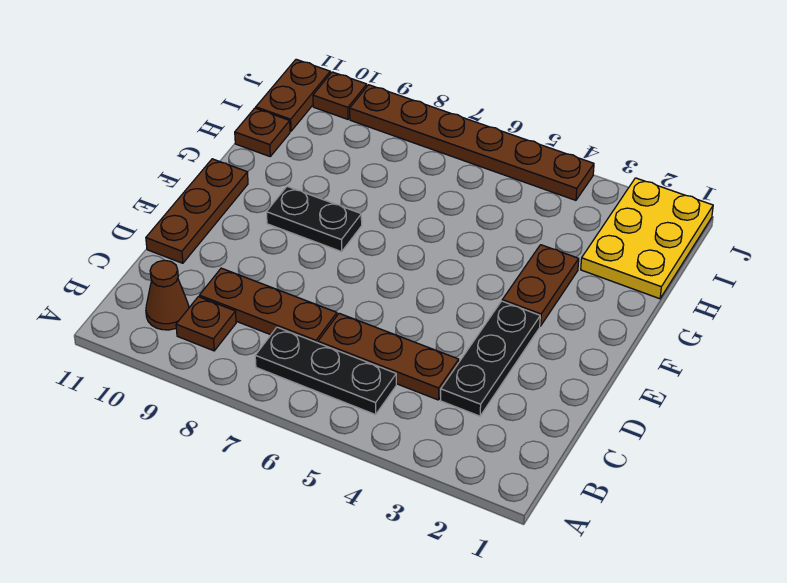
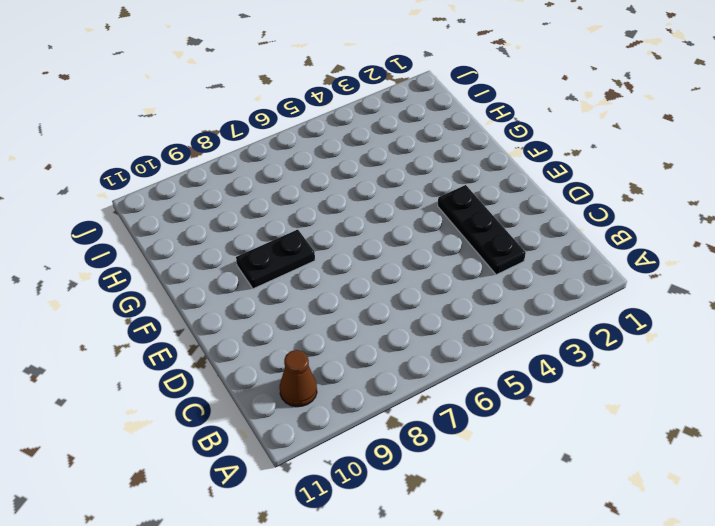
none -> black plate B5:B7 level 1
none -> brown plate B9 level 1
none -> brown plate C4:C6 level 1

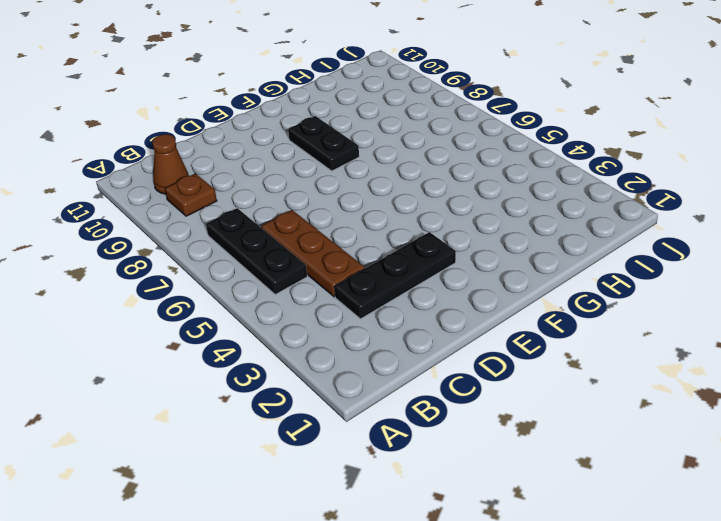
none -> brown plate C7:C9 level 1
none -> brown plate D11:F11 level 1
none -> brown plate F3:G3 level 1

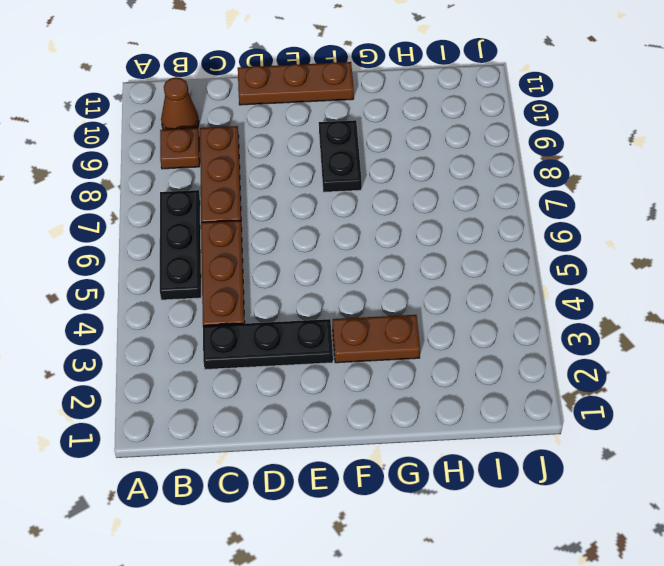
none -> yellow plate H1:J2 level 1
none -> brown plate H11 level 1
none -> brown plate I11:J11 level 1

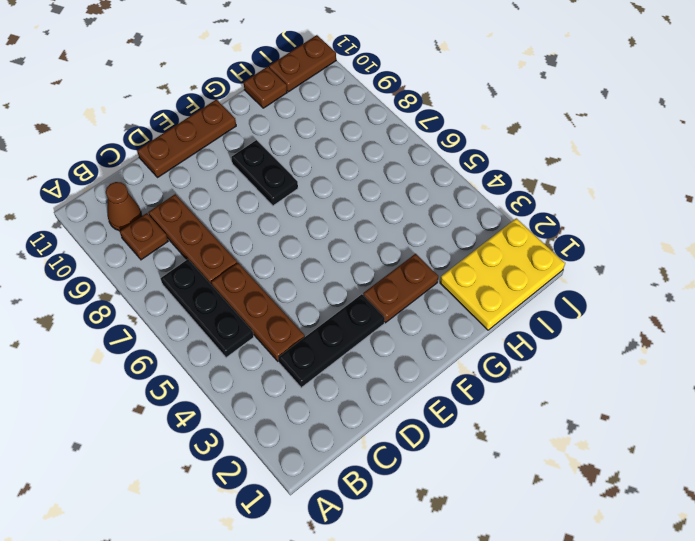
none -> brown plate J4:J9 level 1
none -> brown plate J10 level 1

